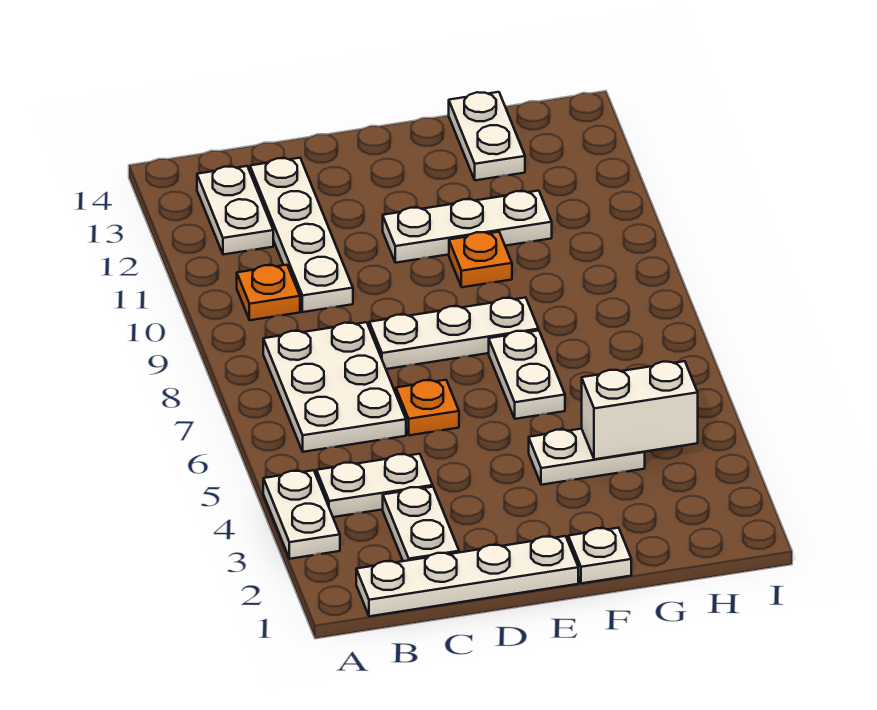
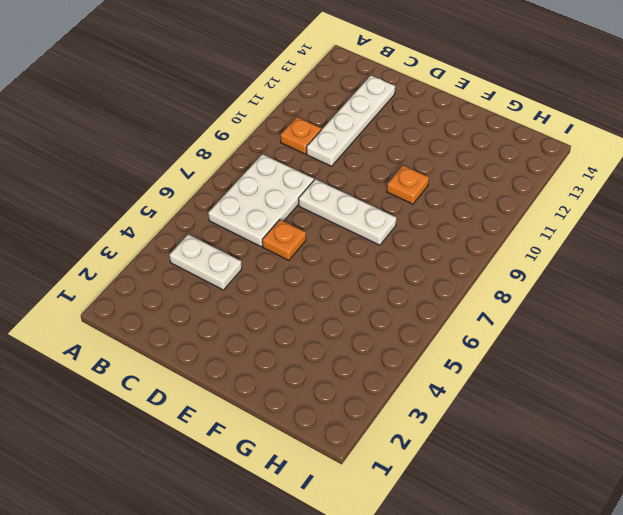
none -> white plate A3:A4 level 1
none -> white plate B1:E1 level 1
none -> white plate B12:B13 level 1

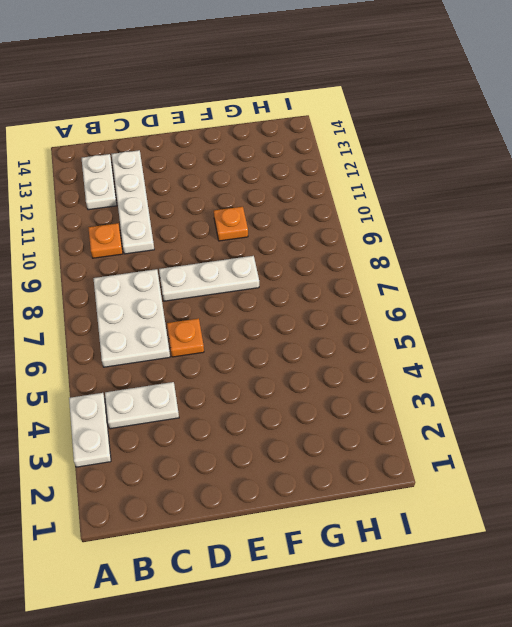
none -> white plate B1:E1 level 1
none -> white plate C2:C3 level 1
none -> white plate E11:G11 level 1

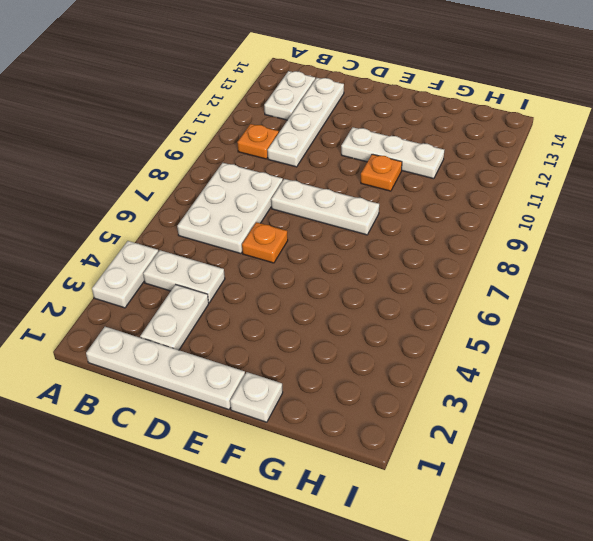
none -> white plate F4:G4 level 1
none -> white plate F6:F7 level 1
none -> white plate G13:G14 level 1

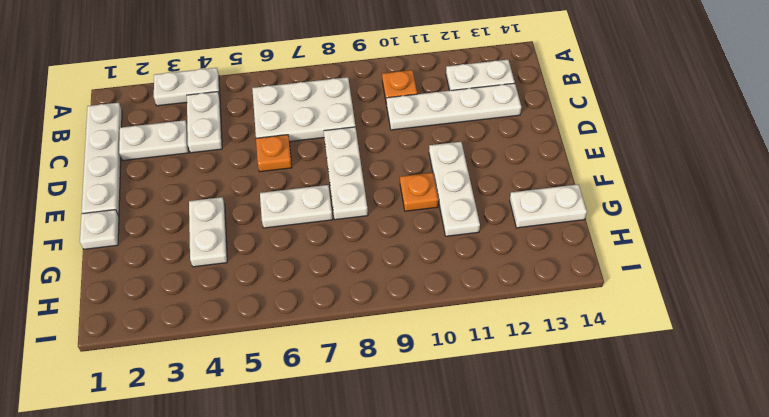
none -> white brick G4:H4 level 2

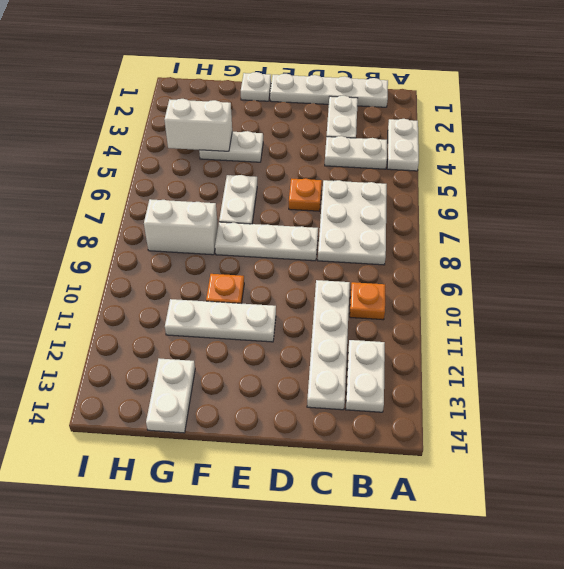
white brick G8:H8 level 1 -> none

